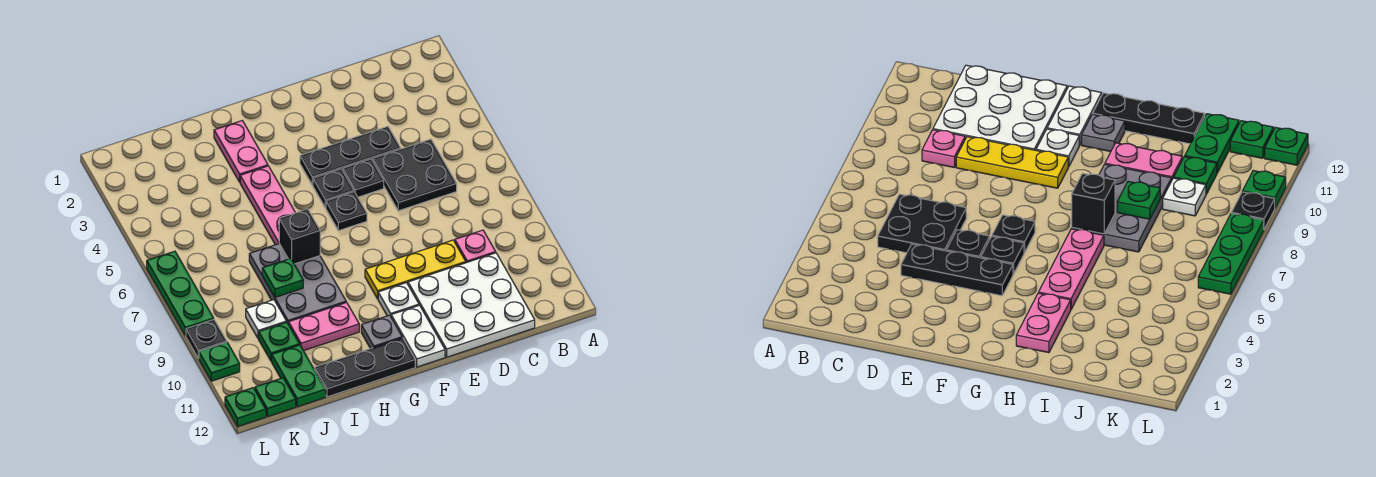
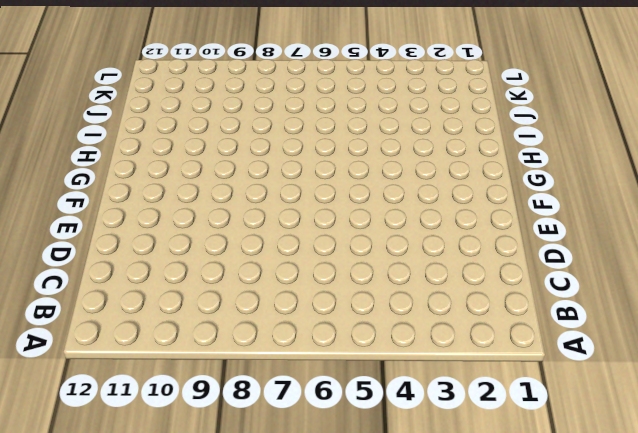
none -> black plate C5:D6 level 1
none -> pink plate C9 level 1
none -> white plate C10:E12 level 1

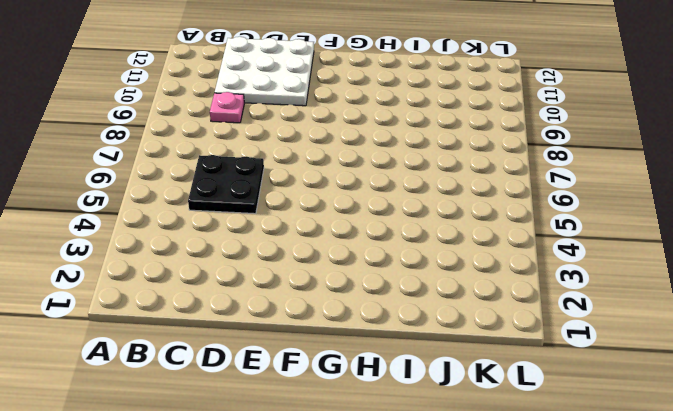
none -> black plate D4:F4 level 1
none -> yellow plate D9:F9 level 1
none -> black plate E5 level 1

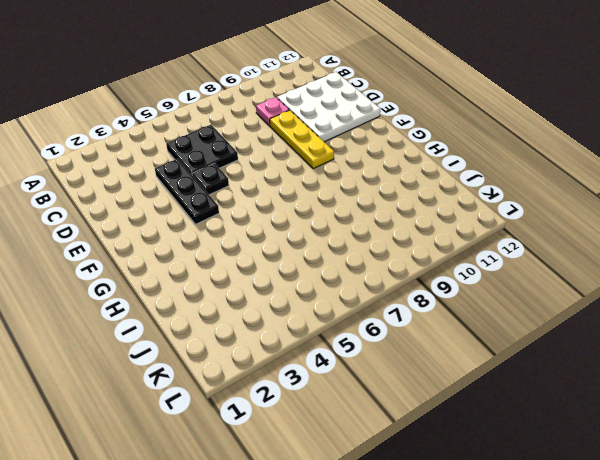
none -> black plate F5 level 1
none -> black plate F6 level 1
none -> white plate F10 level 1

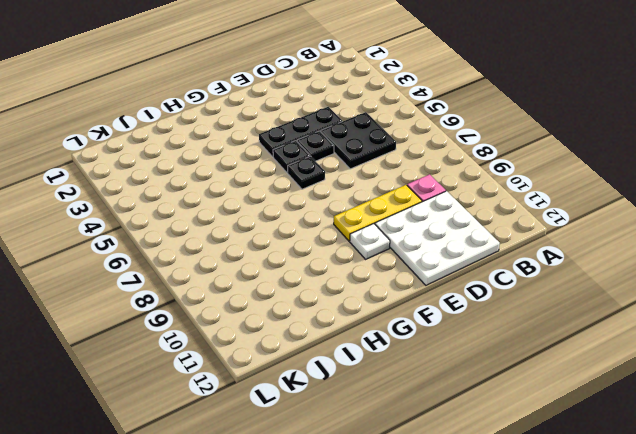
none -> white plate F11:F12 level 1
none -> grey plate G11 level 1
none -> black plate G12:I12 level 1

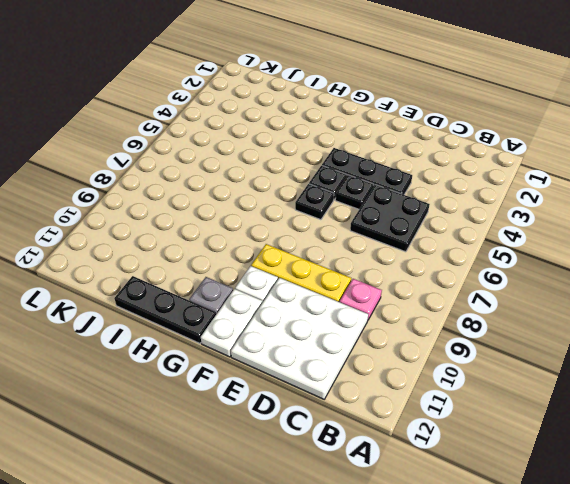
none -> pink plate H2:H3 level 1
none -> pink plate H4:H6 level 1
none -> grey plate H7:I9 level 1

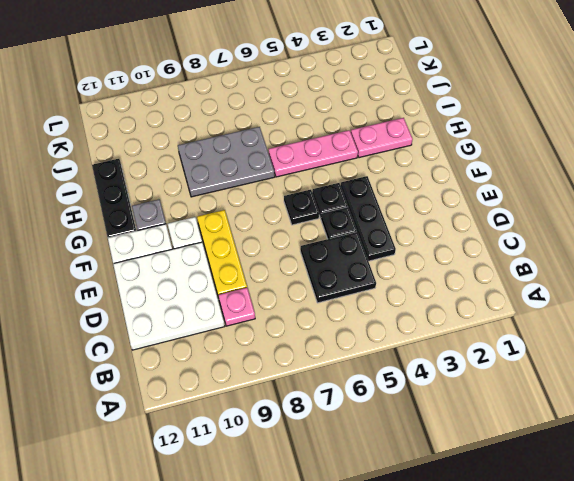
none -> pink plate H10:I10 level 1
none -> white plate J9 level 1
none -> green plate J10 level 1

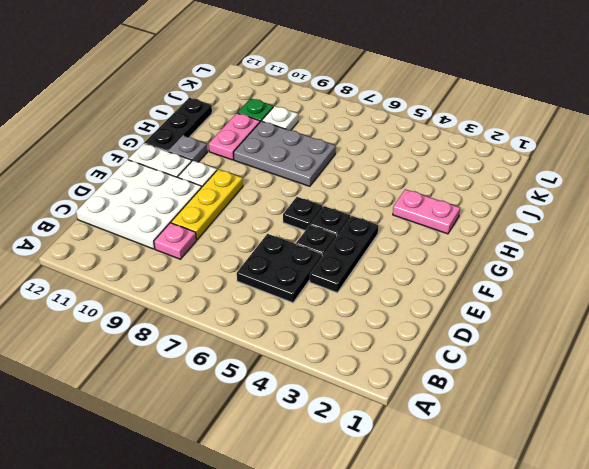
none -> pink plate H4:H6 level 1
none -> green plate J11:J12 level 1
none -> green plate K12 level 1

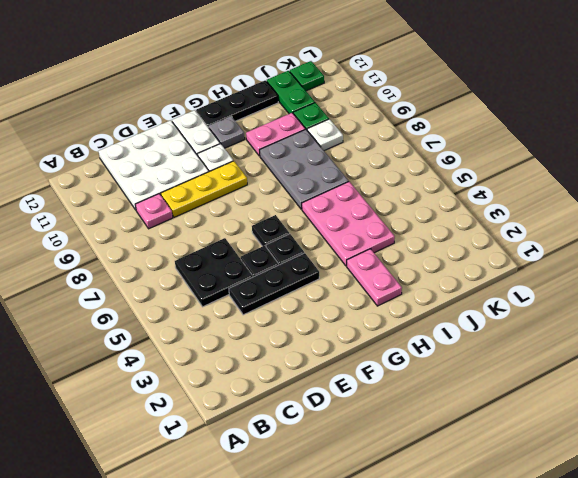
pink plate H4:I6 level 1 -> pink plate H4:H6 level 1
none -> green plate L6:L8 level 1
none -> black plate L9 level 1
none -> green plate L10 level 1

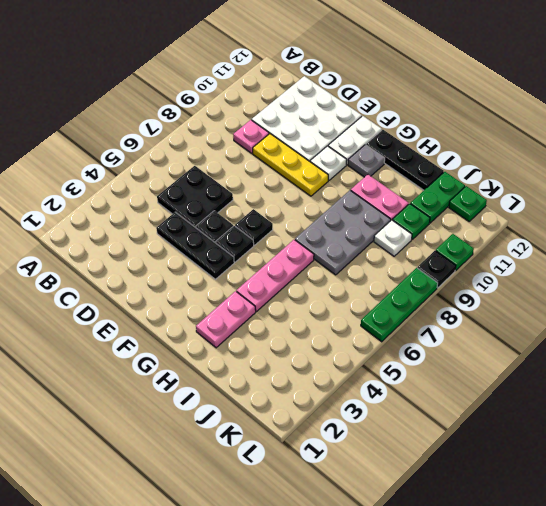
none -> green plate L12 level 1
none -> black brick H7 level 2
none -> green plate I8 level 2

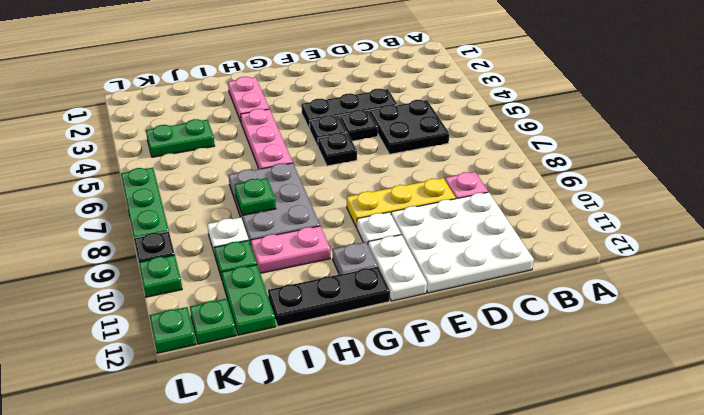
green plate J4:K4 level 1 -> none
none -> black brick H7 level 2

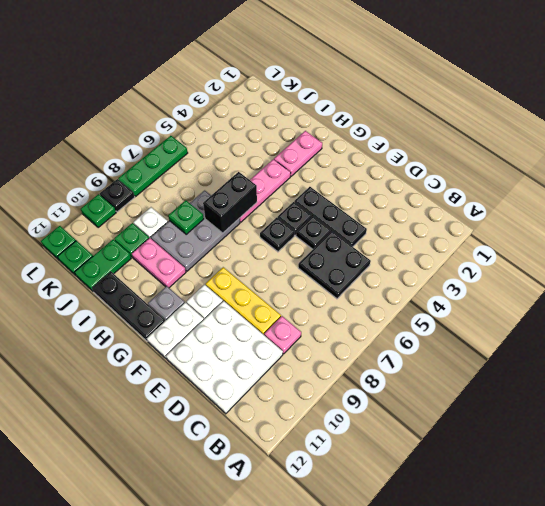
black brick H6:H7 level 2 -> black brick H7 level 2

